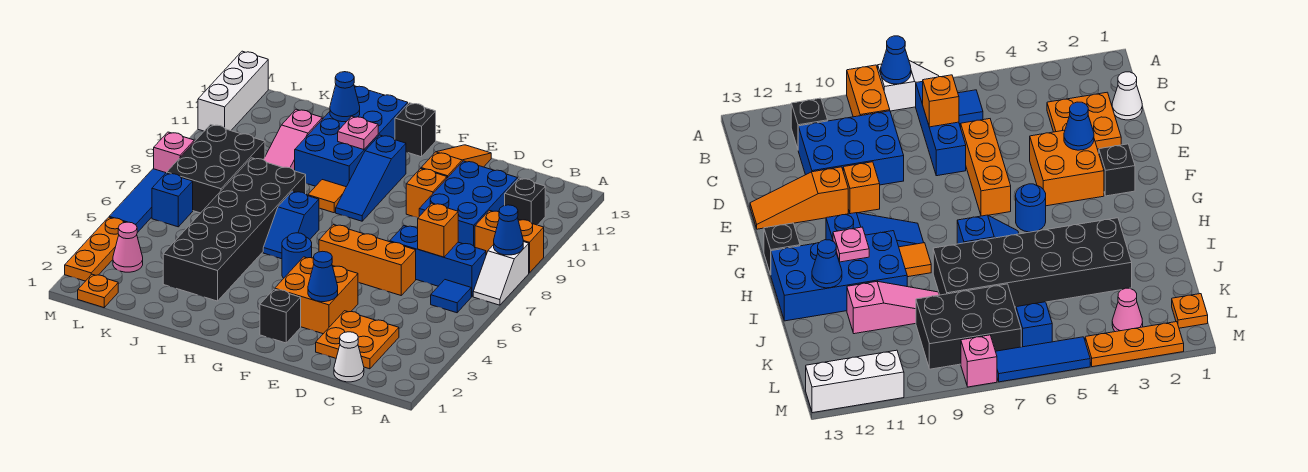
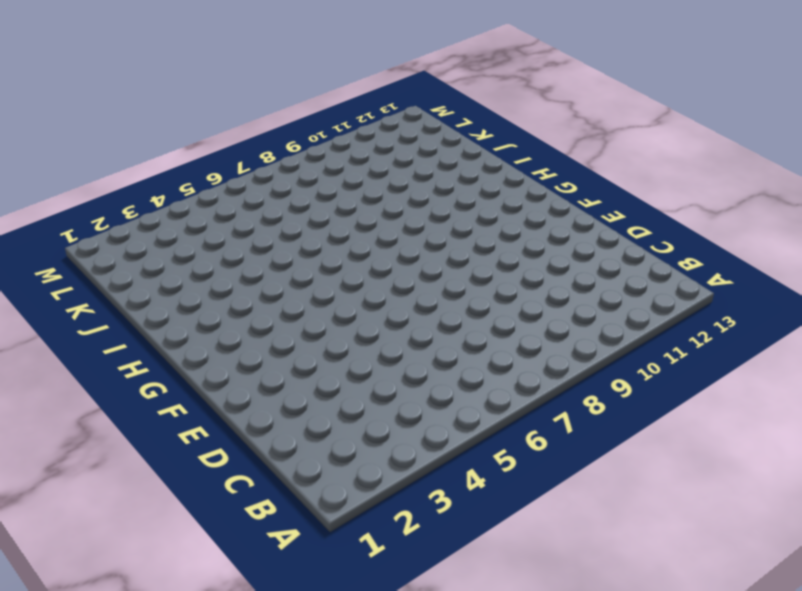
none -> white slope A7:A8 level 1 top 8
none -> orange brick A9:B9 level 1
none -> blue tile B6 level 1
none -> blue brick B7:D7 level 1

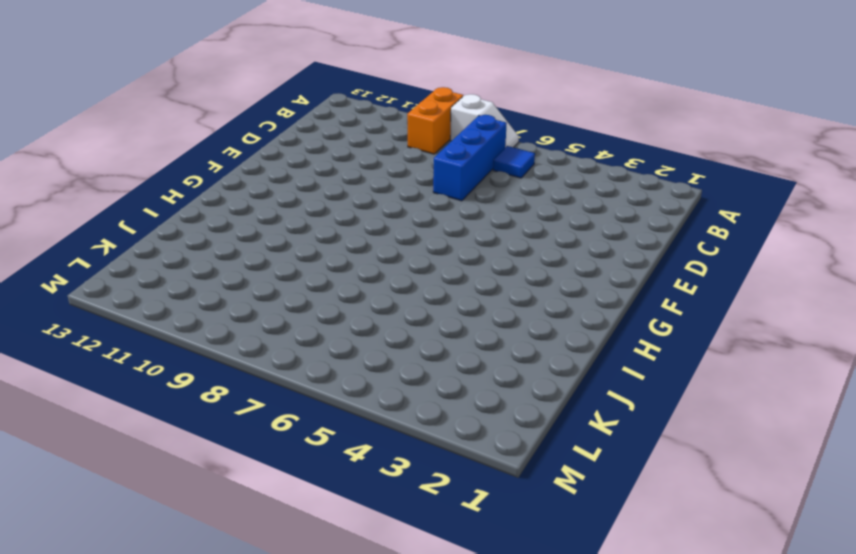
none -> black brick B11 level 1
none -> white cone C1 level 1
none -> orange plate C2:D3 level 1
none -> blue brick C9:D11 level 1

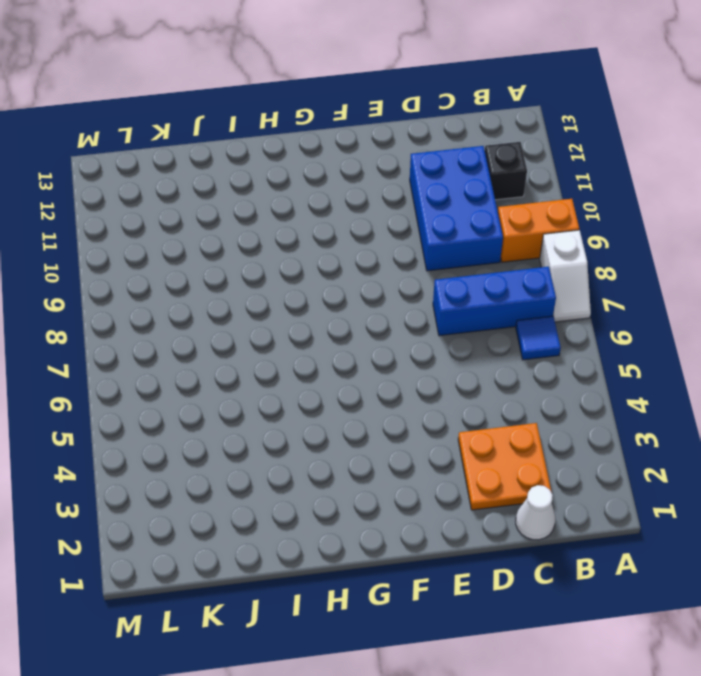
none -> orange brick D6:F6 level 1
none -> orange brick E3:F4 level 1
none -> orange brick E10 level 1
none -> orange slope E11:E13 level 1 top 11

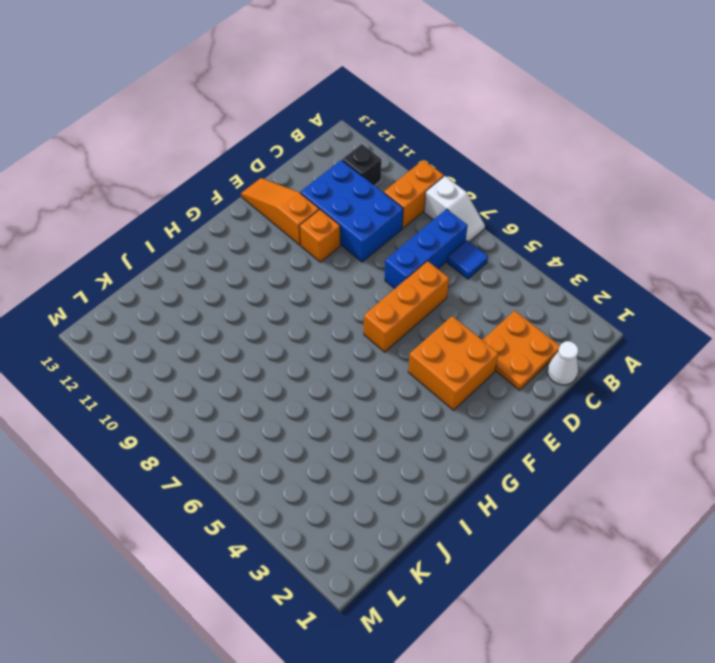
none -> black brick F2 level 1
none -> blue round brick G5 level 1
none -> blue slope G9:G11 level 1 top 11
none -> black brick G13 level 1

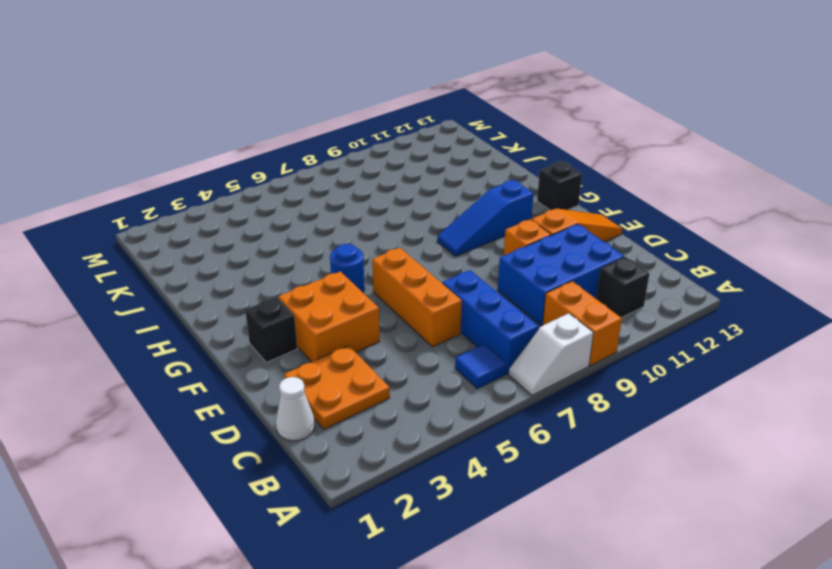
none -> blue slope H6:H7 level 1 top 7
none -> orange tile H9 level 1
none -> blue brick H10:I13 level 1
none -> black brick I3:J8 level 1

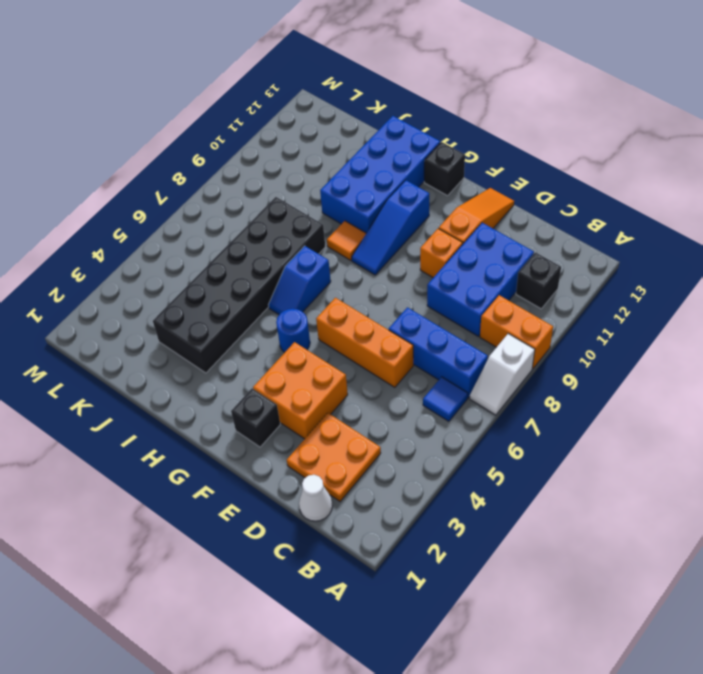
none -> pink slope J9:J11 level 1 top 11
none -> black brick K7:L9 level 1
none -> orange plate L1 level 1
none -> pink cone L3 level 1

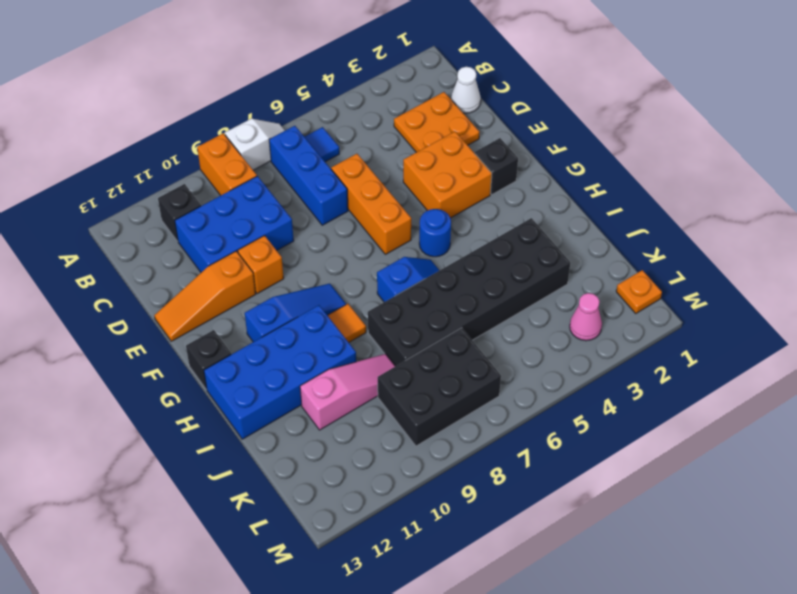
none -> blue brick L6 level 1
none -> orange plate M2:M4 level 1
none -> blue tile M5:M7 level 1
none -> pink brick M8 level 1

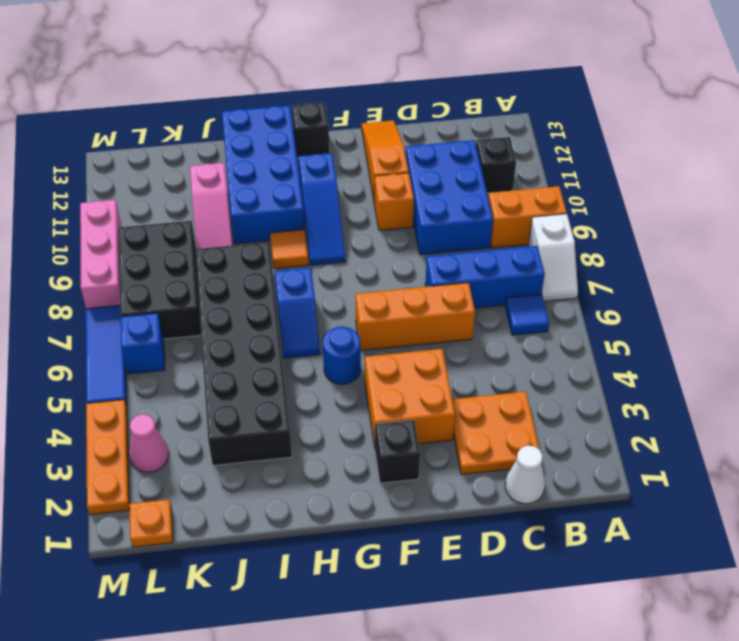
pink brick M8:M10 level 1 -> pink brick M8 level 1
none -> white brick M11:M13 level 1
none -> blue cone A8 level 2
none -> orange brick C7 level 2
none -> blue cone E3 level 2

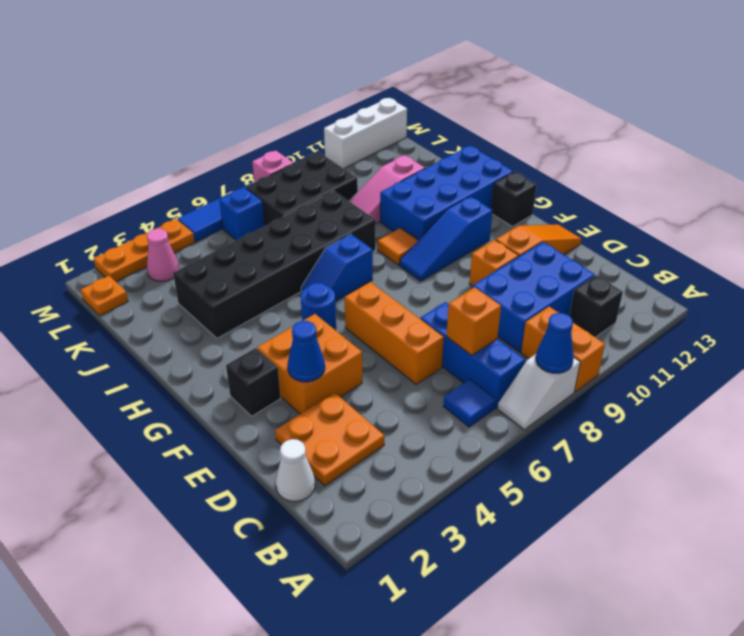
none -> pink plate H11 level 2
none -> blue cone I12 level 2

